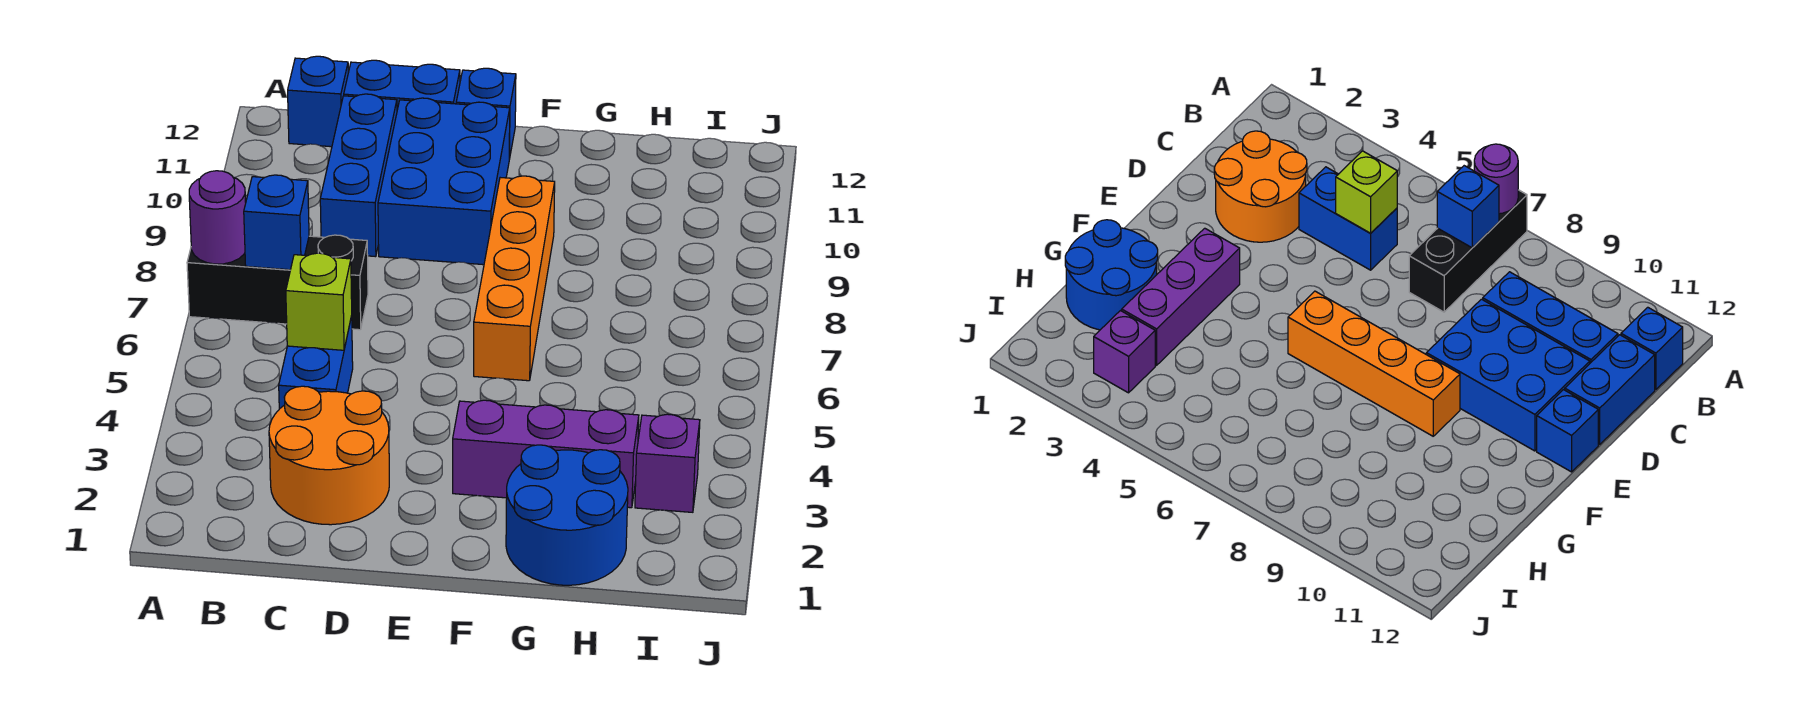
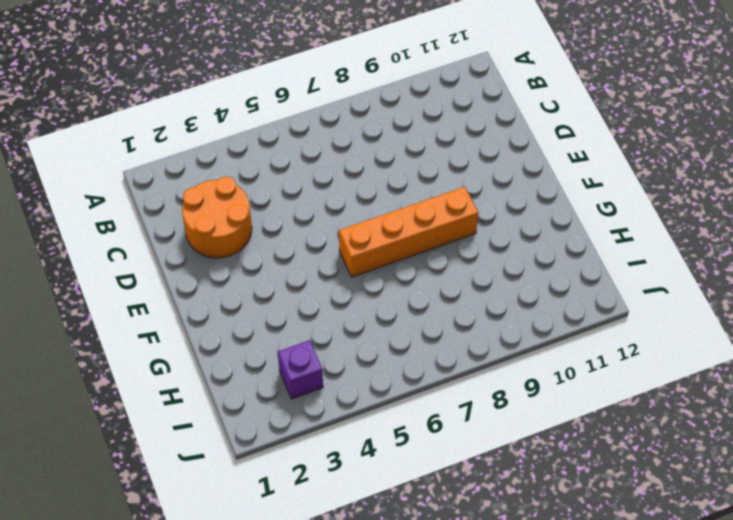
none -> black brick A7:C7 level 1
none -> blue brick B12 level 1
none -> blue brick C4:C5 level 1

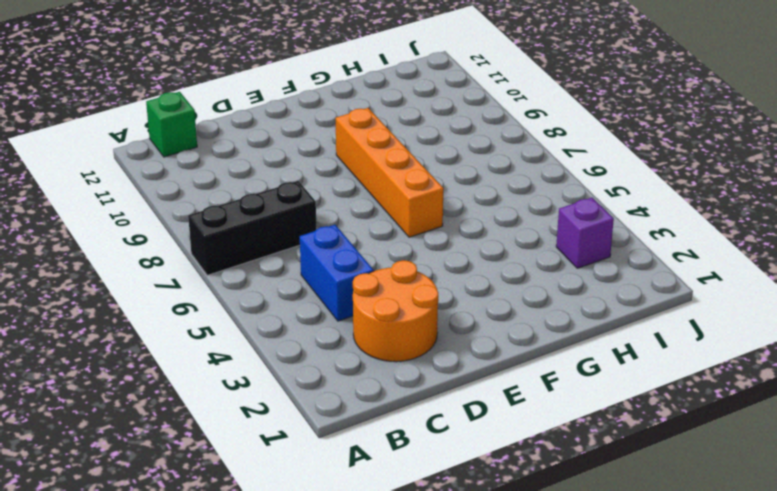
green brick B12 level 1 -> blue brick B12 level 1
none -> blue brick C9:C11 level 1
none -> blue brick C12:D12 level 1
none -> blue brick D9:E11 level 1

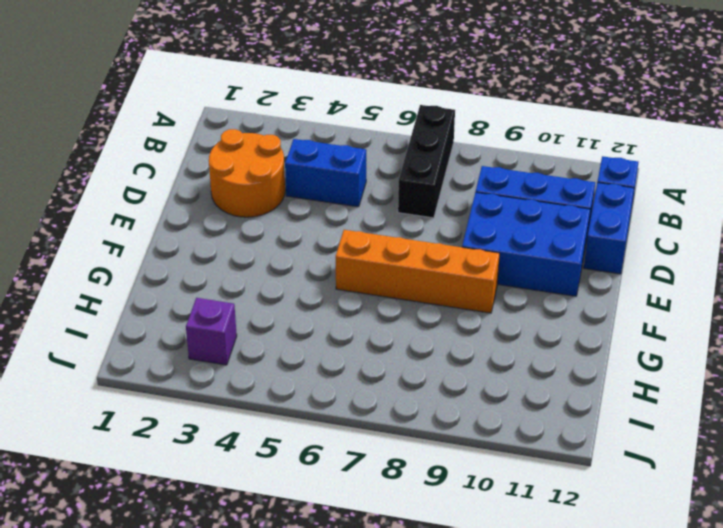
none -> blue brick E12 level 1
none -> purple brick F3:H3 level 1
none -> blue round brick G1:H2 level 1

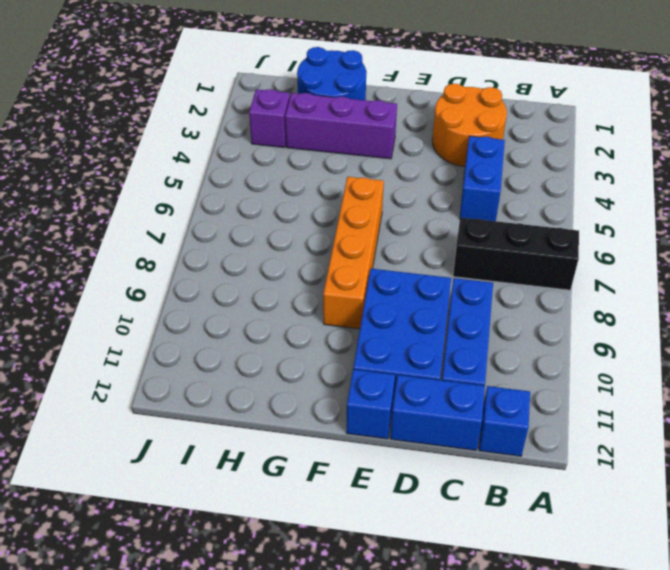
none -> purple round brick A7 level 2
none -> blue brick B7 level 2
none -> lime brick C5 level 2

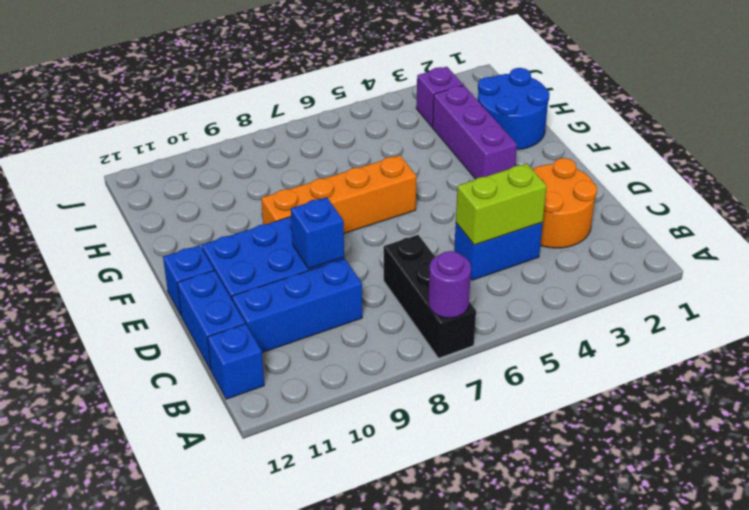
lime brick C4:C5 level 2 -> lime brick C5 level 2
blue brick D9 level 2 -> blue brick B7 level 2

